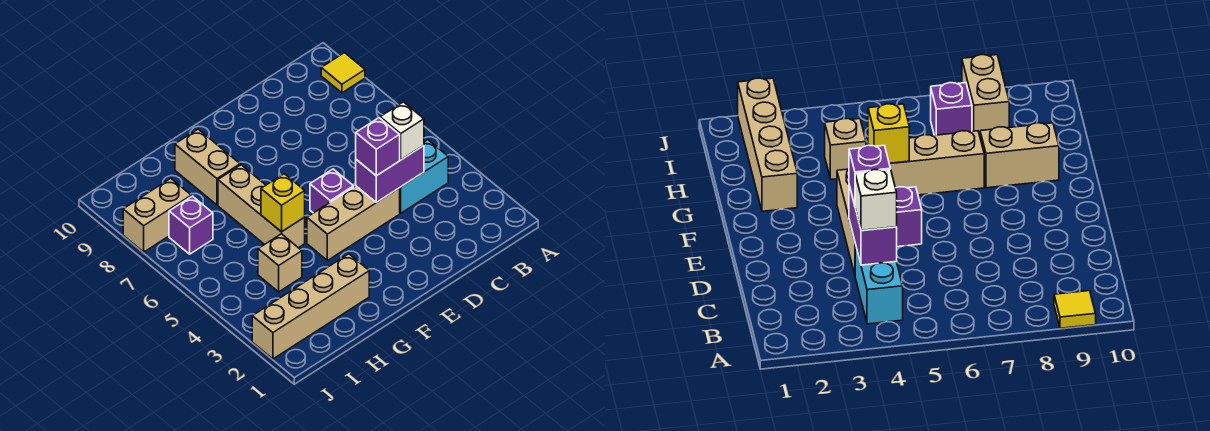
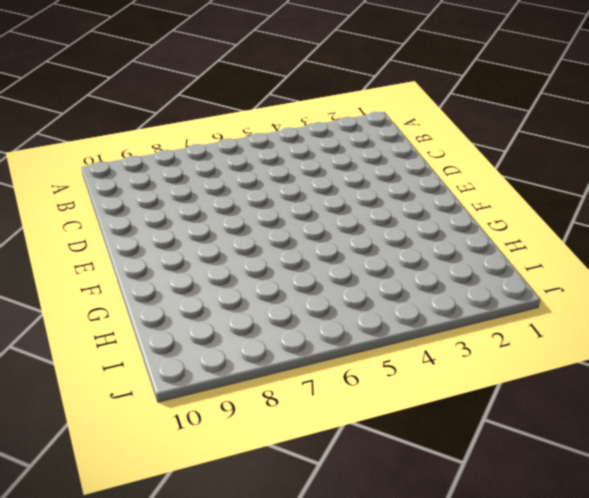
none -> yellow tile A9 level 1
none -> cyan brick B4:C4 level 1
none -> tan brick D4:F4 level 1

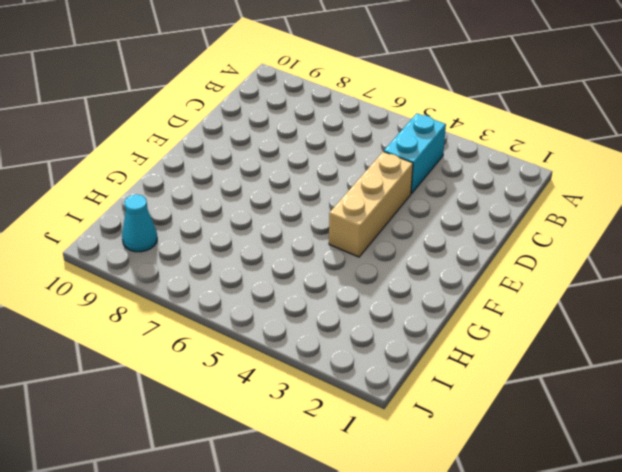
cyan cone I9 level 1 -> none
none -> yellow tile A9 level 1
none -> purple brick E5 level 1
none -> tan brick G2:J2 level 1

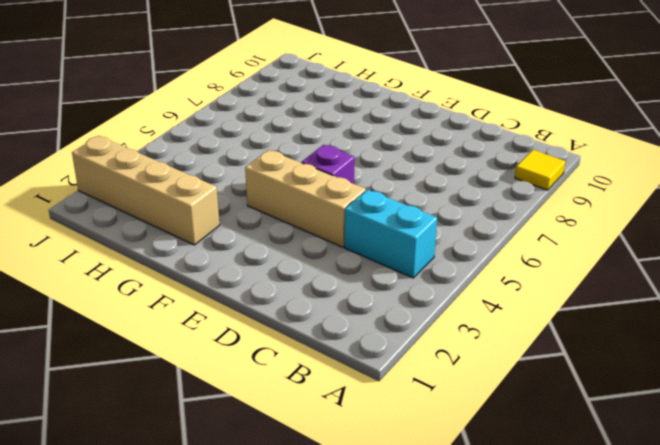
none -> tan brick G5:G7 level 1
none -> tan brick G8:G9 level 1
none -> tan brick H4 level 1

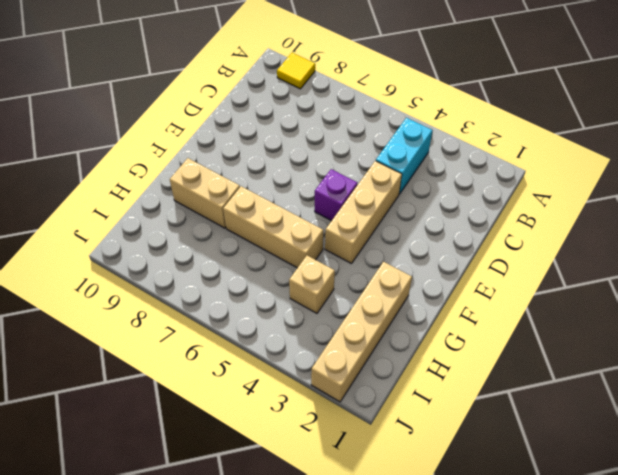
none -> purple brick I7 level 1
none -> tan brick I8:J8 level 1
none -> purple brick C4:D4 level 2

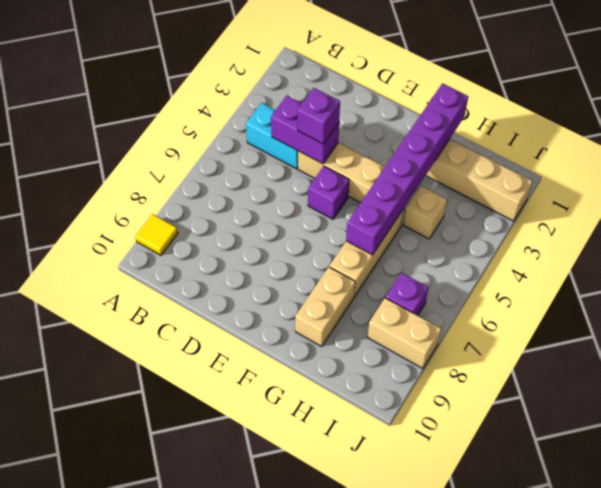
purple brick G1:G6 level 2 -> yellow brick G5 level 2
none -> white brick C4 level 3

